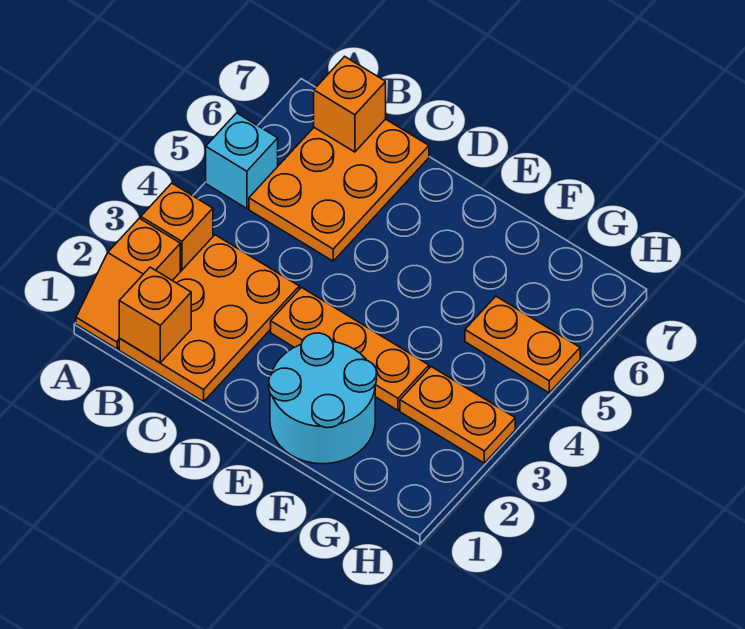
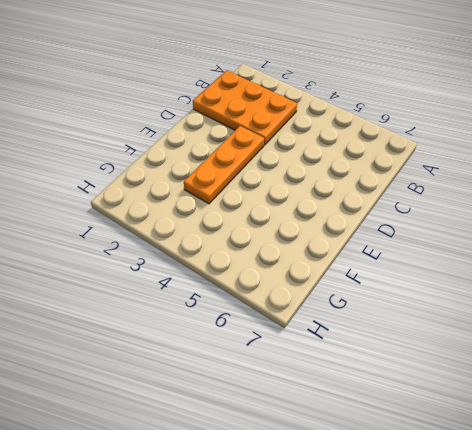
none -> orange slope A1:A2 level 1 top 2
none -> orange brick A3 level 1

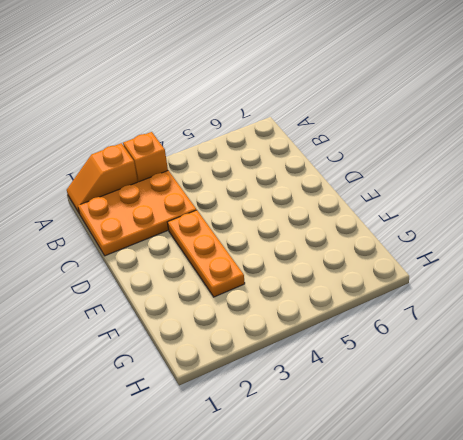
none -> cyan brick A5 level 1
none -> orange plate B5:C7 level 1

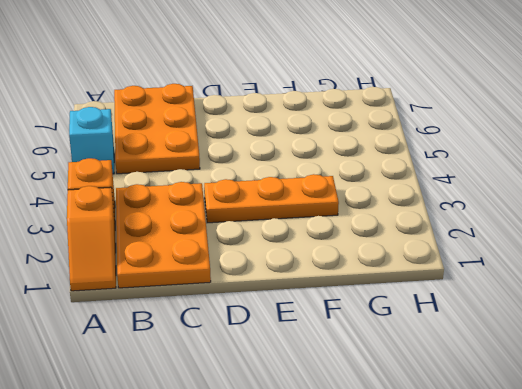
none -> cyan round brick E1:F2 level 1
none -> orange plate G3:H3 level 1

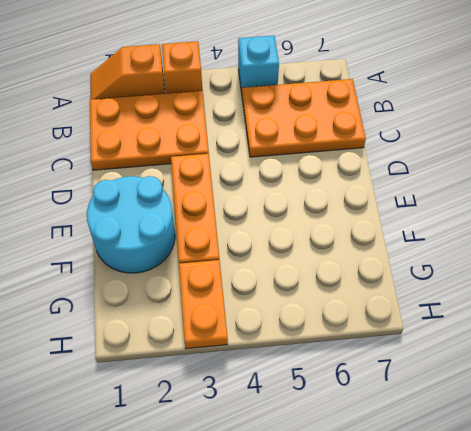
none -> orange plate G5:H5 level 1
none -> orange brick B1 level 2

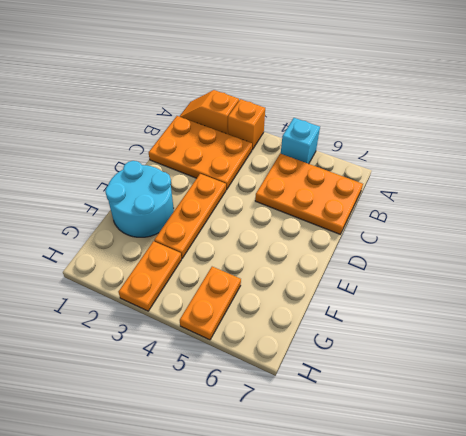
none -> orange brick B1 level 2
none -> orange brick B7 level 2

